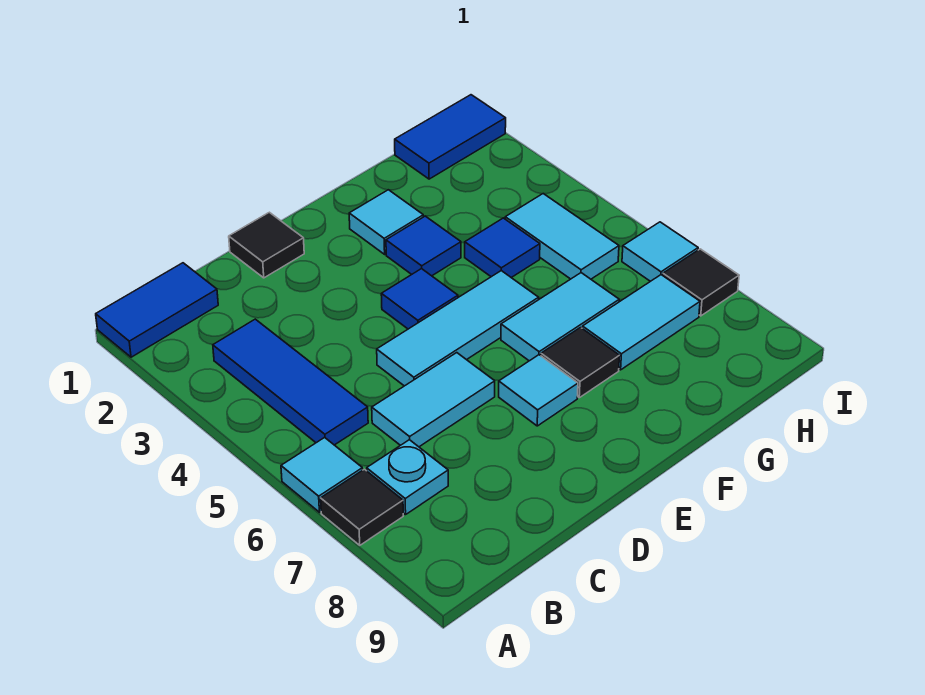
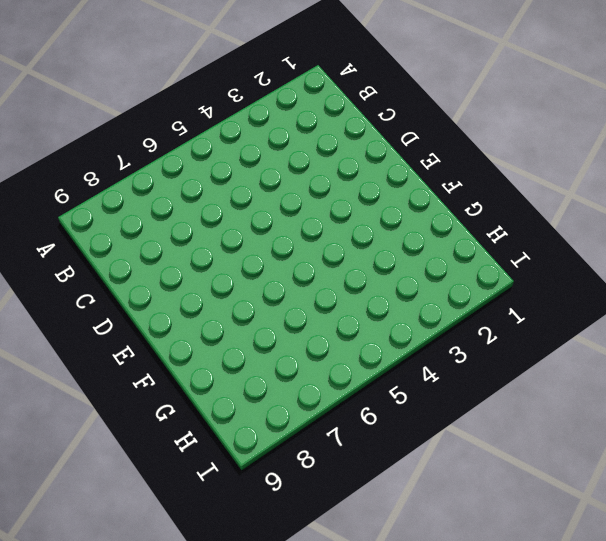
none -> blue tile A1:B1 level 1
none -> cyan tile A6 level 1
none -> black tile A7 level 1

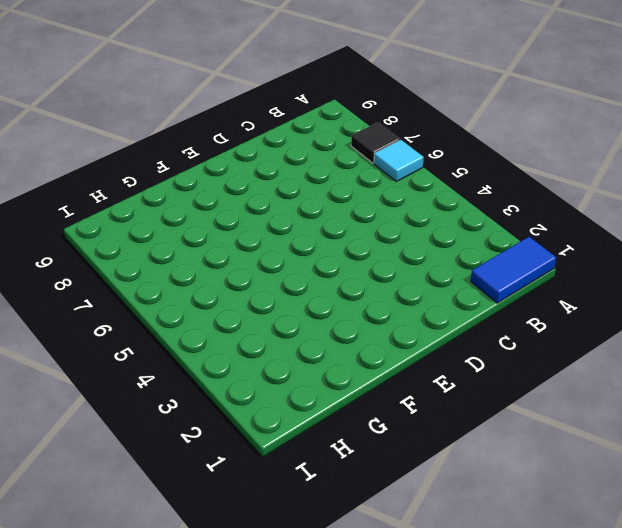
none -> blue tile B3:B5 level 1
none -> cyan plate B7 level 1
none -> cyan tile C6:D6 level 1

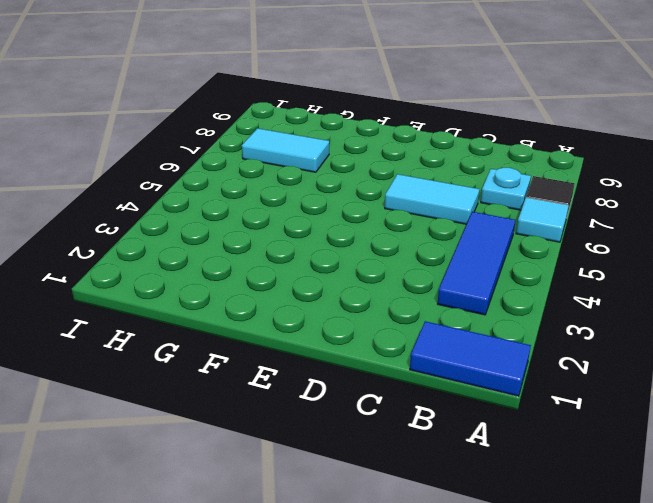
none -> black tile D1 level 1
none -> cyan tile D5:F5 level 1
none -> blue tile E4 level 1

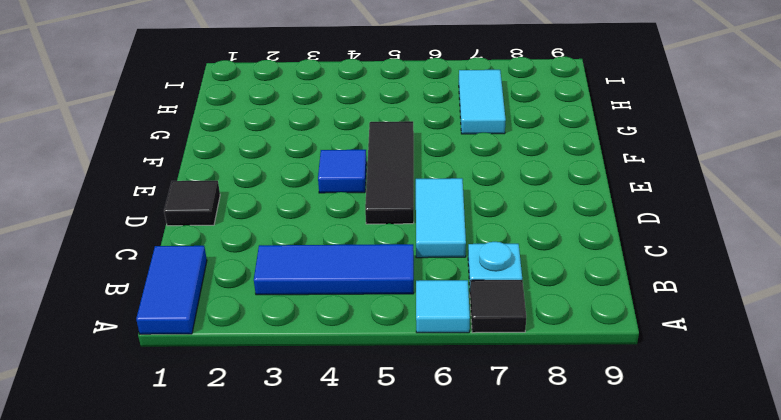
black tile D5:F5 level 1 -> cyan tile D5:F5 level 1
none -> cyan tile E7 level 1
none -> cyan tile F2 level 1
none -> blue tile F3 level 1

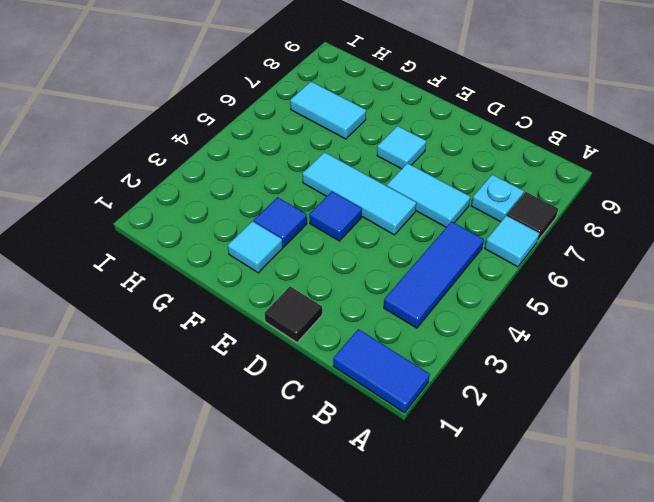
none -> cyan tile F6:G6 level 1
none -> black tile F7 level 1
none -> blue tile G4 level 1

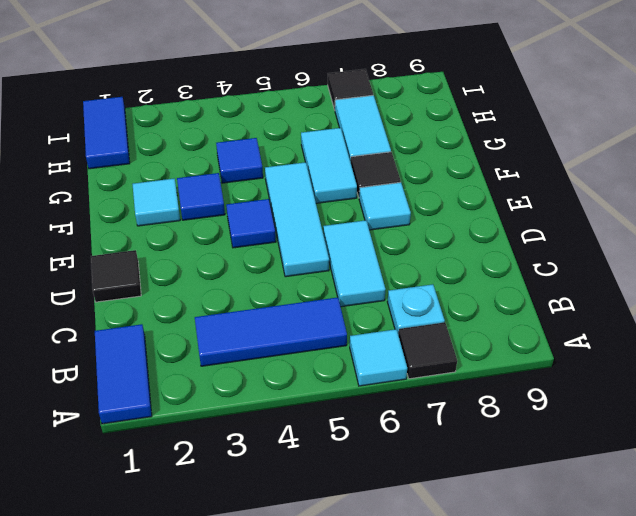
none -> cyan tile H4:H5 level 1
none -> cyan tile I6 level 1

